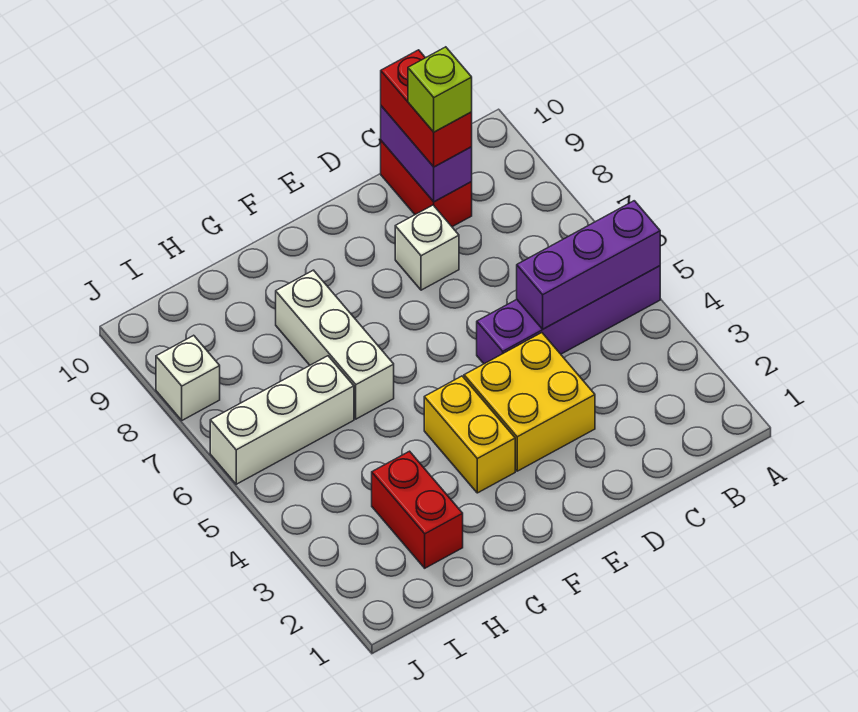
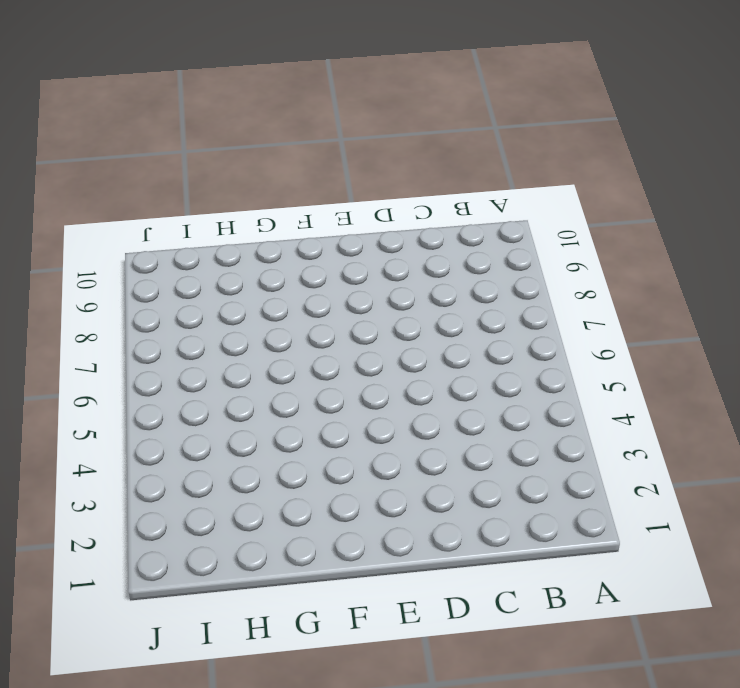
none -> purple brick A5:D5 level 1
none -> red brick C9:C10 level 1
none -> yellow brick D3:E4 level 1

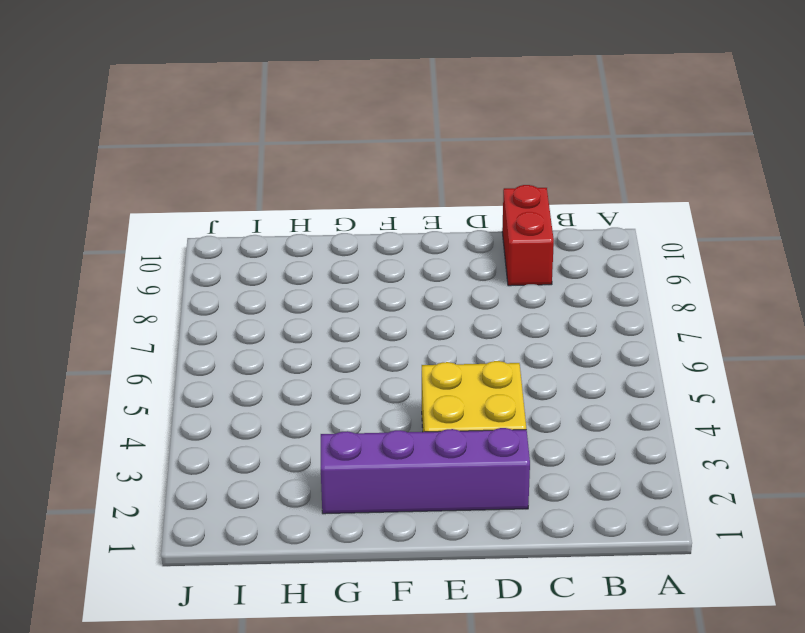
purple brick D2:G2 level 1 -> purple brick A5:D5 level 1
none -> white brick D8 level 1
none -> yellow brick F3:F4 level 1
none -> white brick G6:G8 level 1

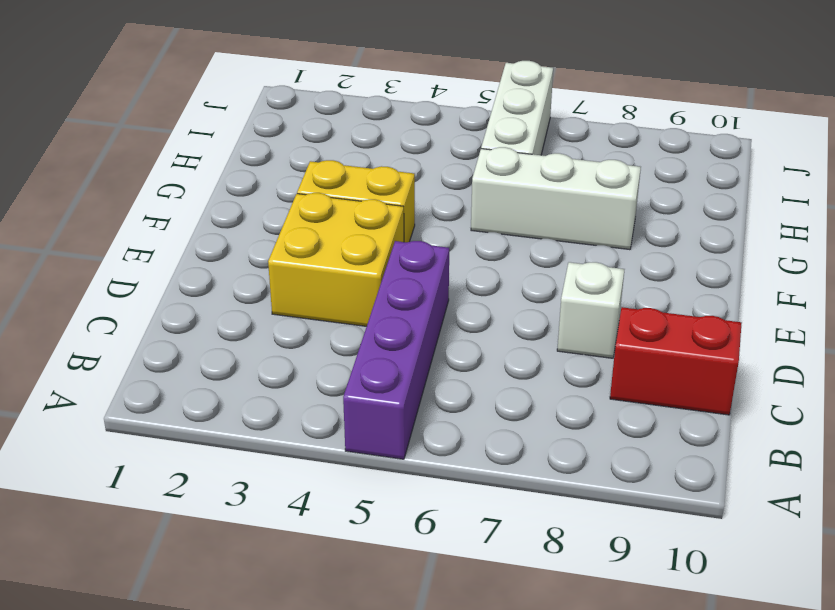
none -> red brick H2:H3 level 1
none -> white brick J8 level 1
none -> purple brick A5:C5 level 2

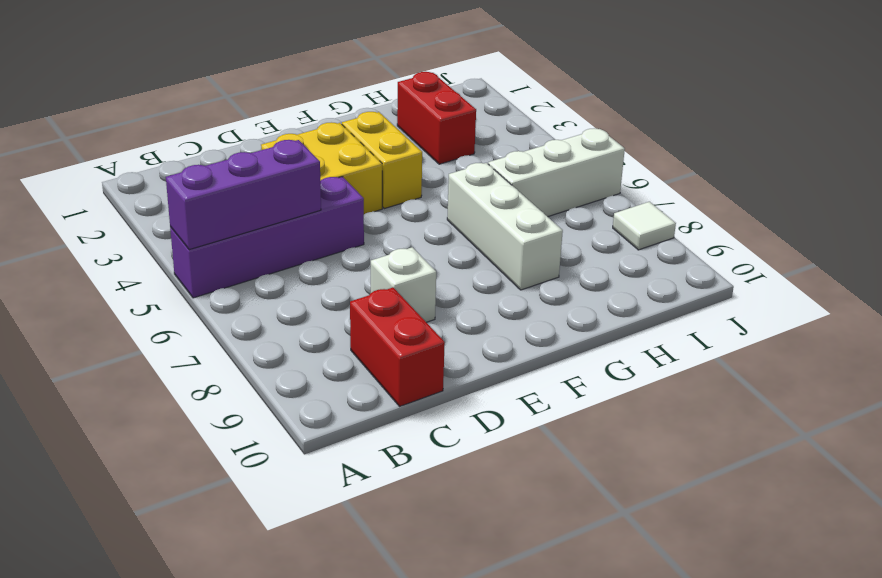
white tile J8 level 1 -> white brick J8 level 1
none -> purple brick C9:C10 level 2
none -> red brick C9:C10 level 3
none -> lime brick C9 level 4

